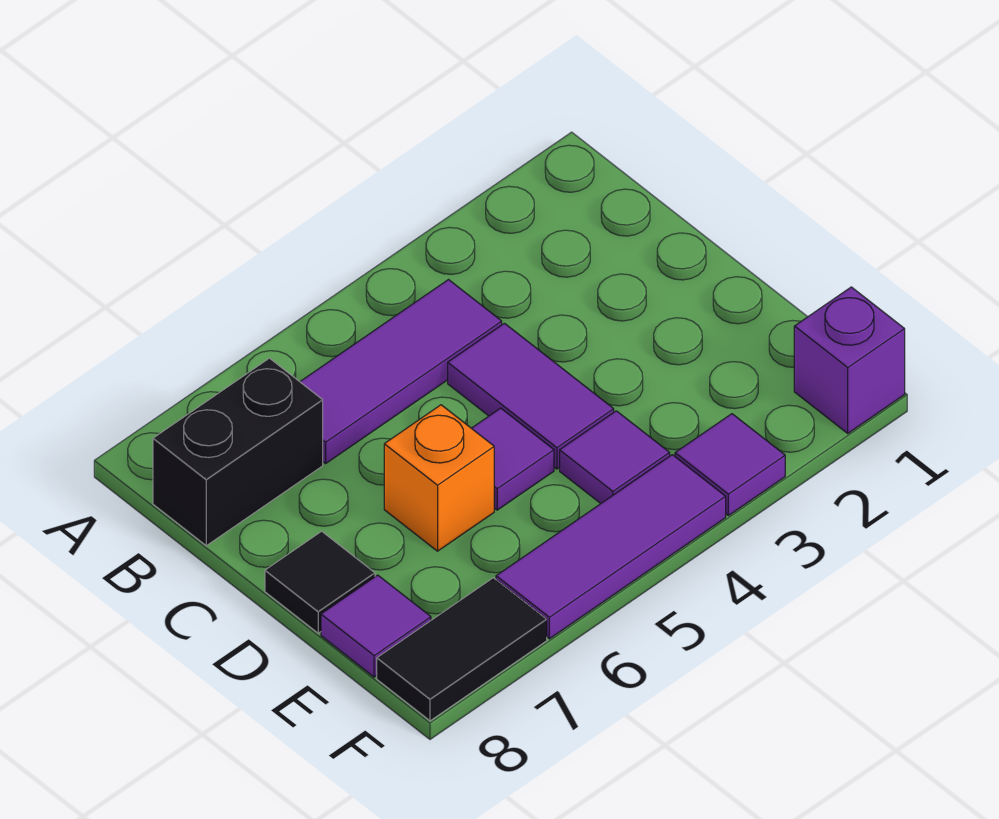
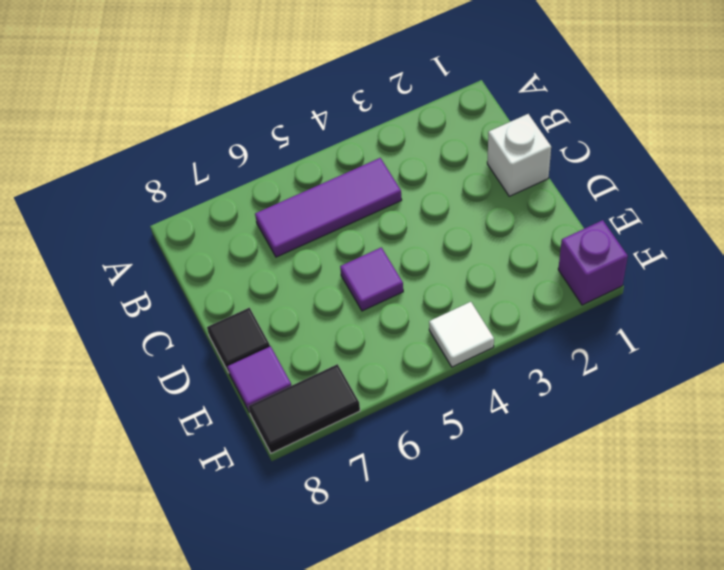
white brick C1 level 1 -> none
white tile F4 level 1 -> purple tile F4:F6 level 1
none -> black brick B7:B8 level 1
none -> purple tile C4:D4 level 1
none -> orange brick D6 level 1

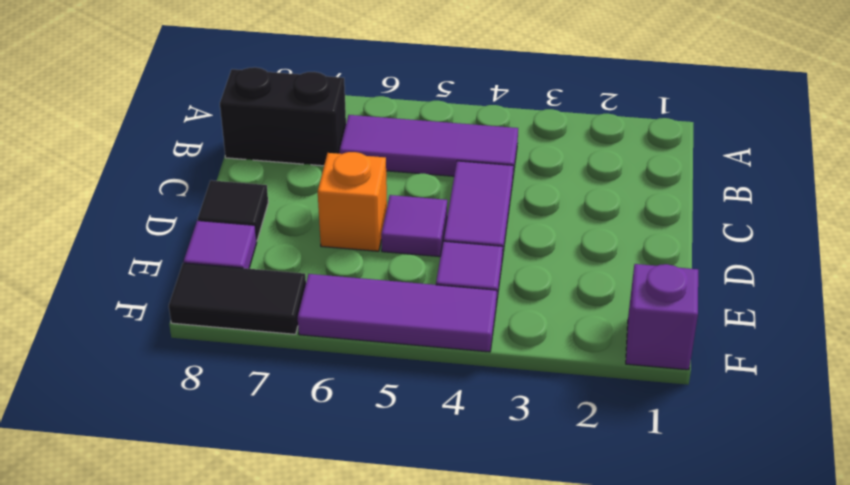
none -> purple tile F3 level 1

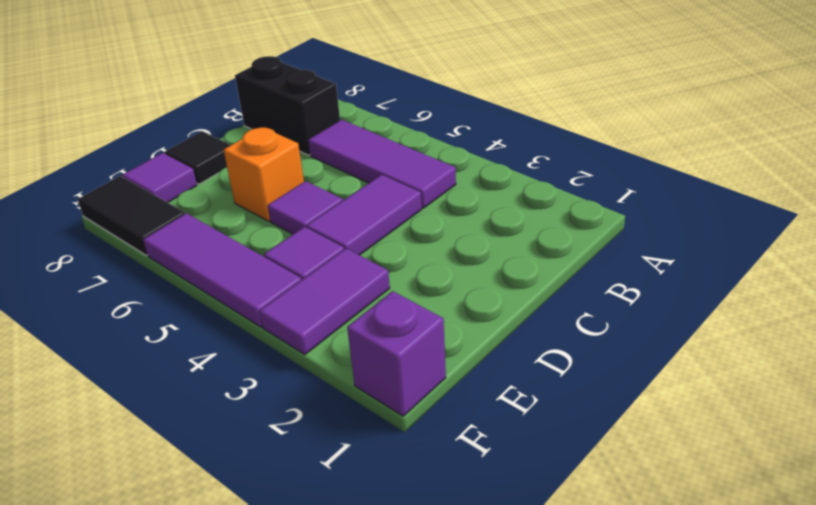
purple tile E3:F3 level 1 -> purple tile F3 level 1

